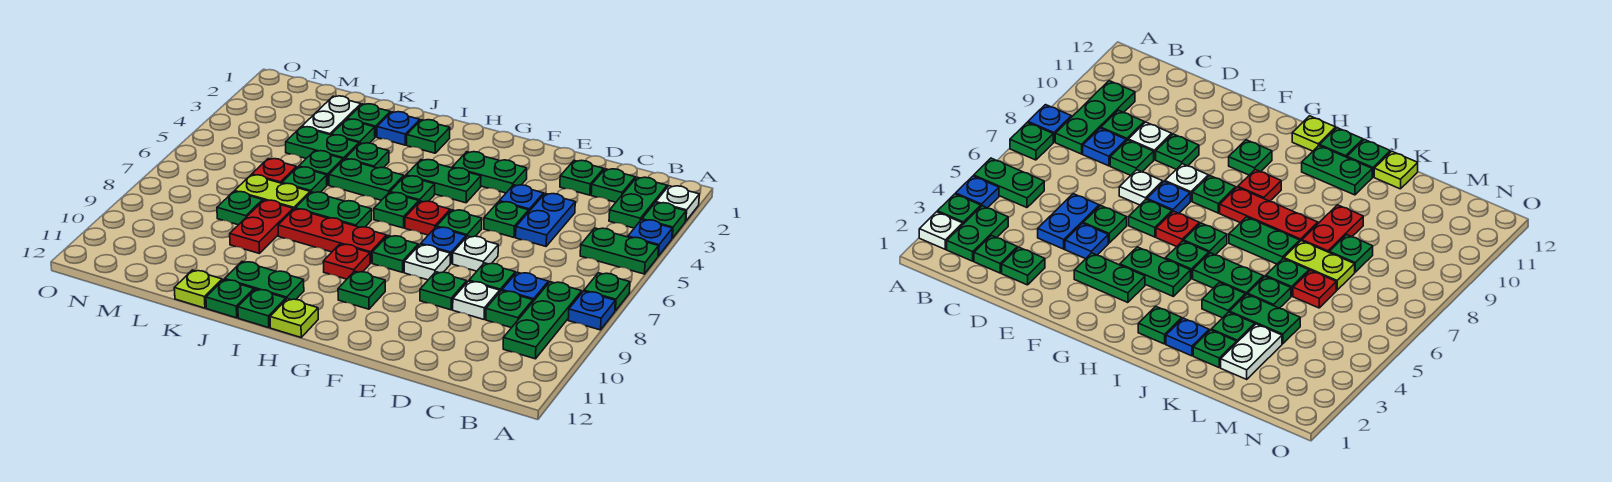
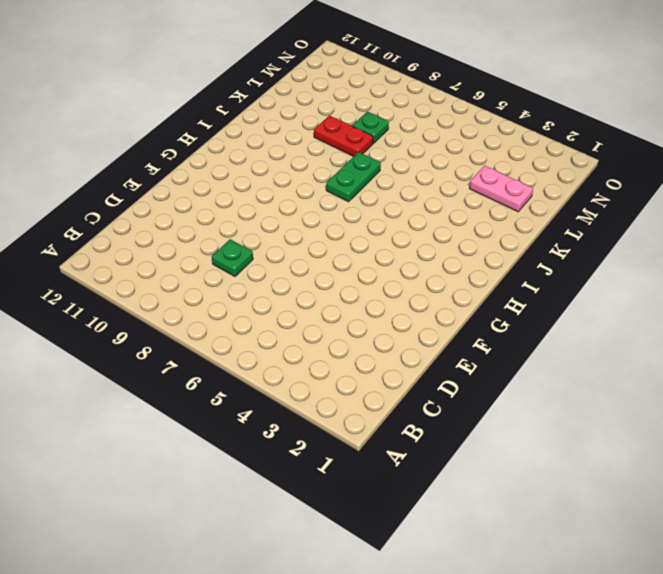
pink plate L2:L3 level 1 -> white plate L2:L3 level 1
none -> white plate A2 level 1
none -> green plate A3 level 1
none -> blue plate A4 level 1
none -> green plate A5:B5 level 1

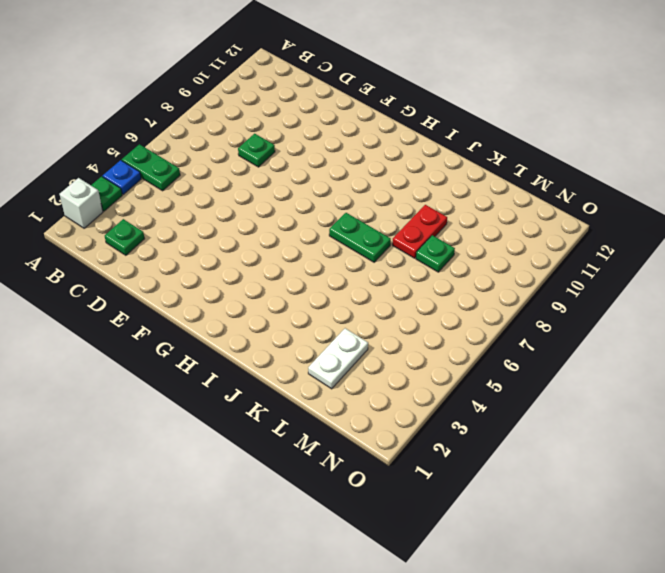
white brick A2 level 1 -> white plate A2 level 1
none -> green plate A7 level 1
none -> blue plate A8 level 1
none -> green plate B2:B3 level 1
none -> green plate B8:B10 level 1

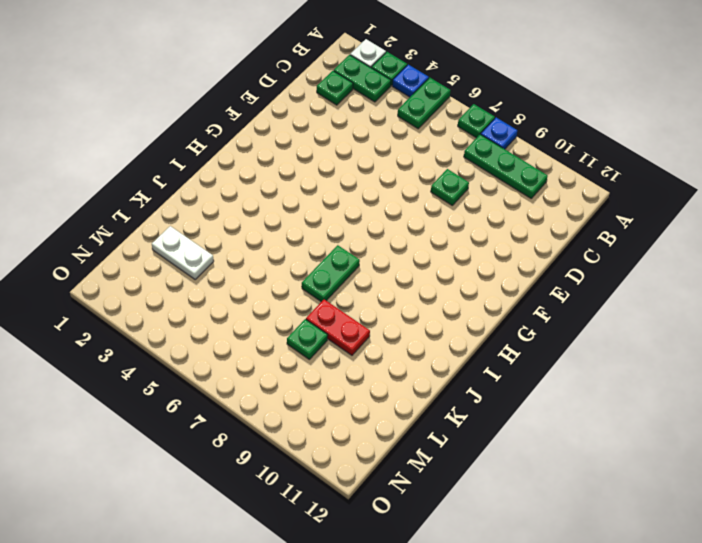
none -> blue plate C8 level 1
none -> green plate C9 level 1
none -> green plate D2 level 1
none -> blue plate D4:D5 level 1

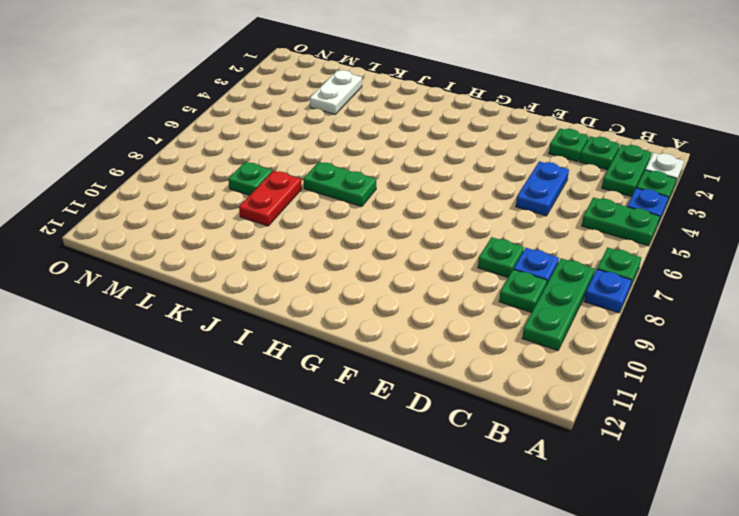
none -> white plate D9 level 1
none -> blue plate E4 level 1
none -> green plate E5 level 1
none -> white plate E7 level 1

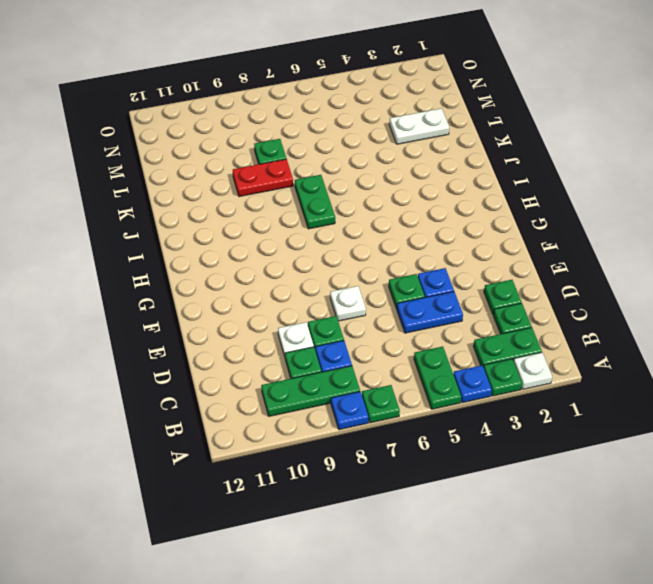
none -> green plate E9 level 1
none -> green plate F3:G3 level 1
none -> green plate F6 level 1
none -> blue plate F7 level 1

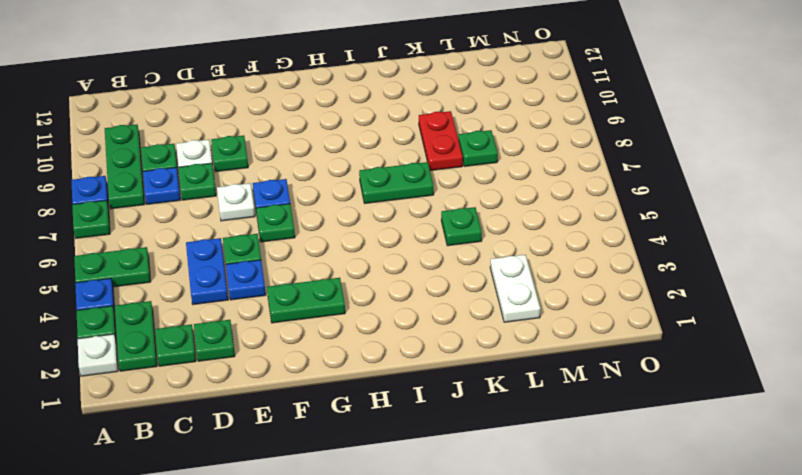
none -> white plate F8 level 1
none -> green plate G4:H4 level 1
none -> red plate G6 level 1
none -> green plate G8 level 1

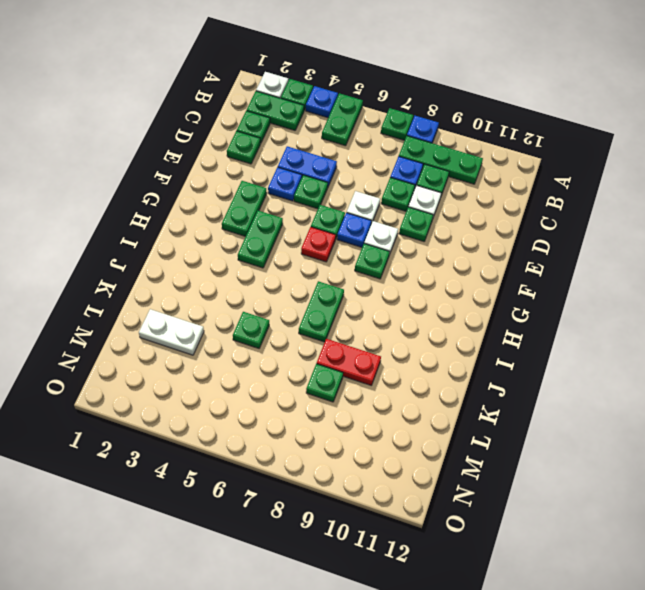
none -> green plate G10 level 1
none -> green plate H5 level 1
none -> green plate H6 level 1
none -> red plate H8:J8 level 1

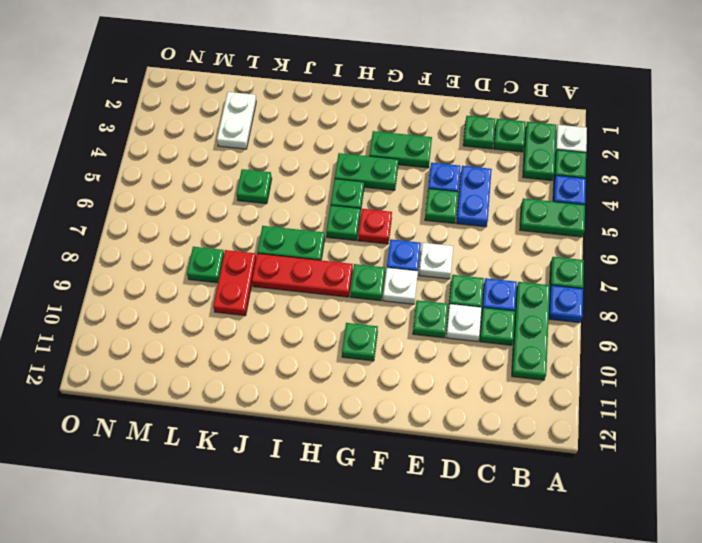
none -> green plate F6 level 1
none -> red plate H9 level 1
none -> lime plate H12 level 1
none -> green plate I2 level 1

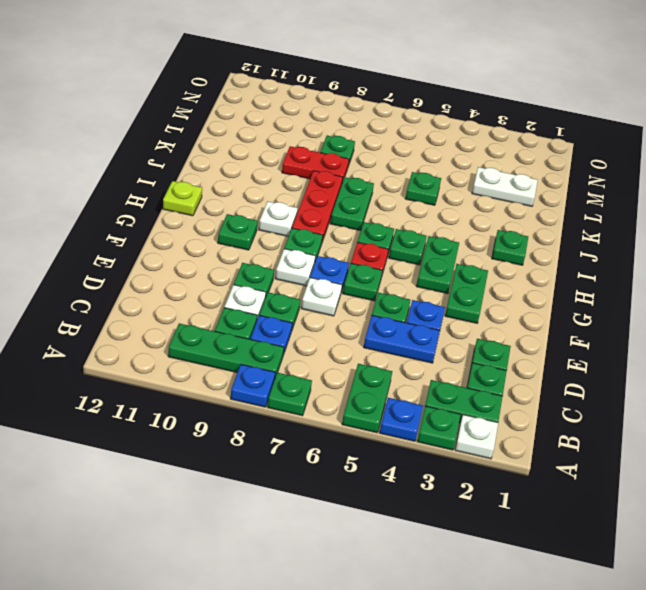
white plate H9 level 1 -> red plate H9 level 1
none -> green plate I5:J5 level 1
none -> green plate I11:J11 level 1
none -> green plate I12 level 1
none -> blue plate J2 level 1

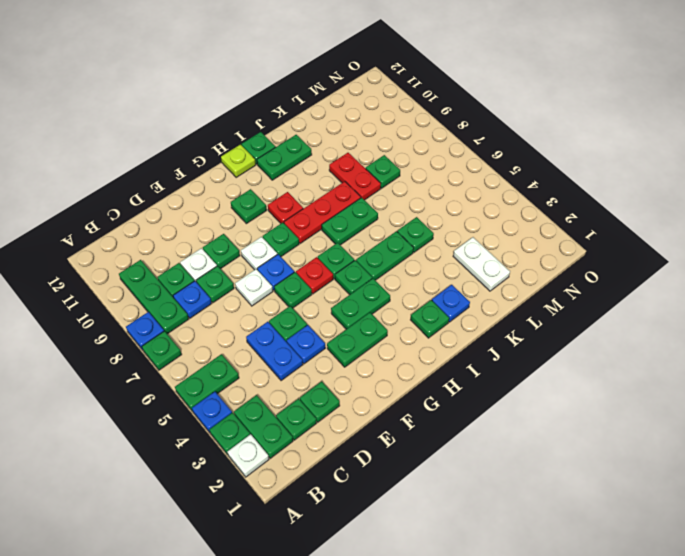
none -> green plate J4 level 1
none -> green plate J12 level 1
none -> green plate K2 level 1
none -> green plate K3 level 1

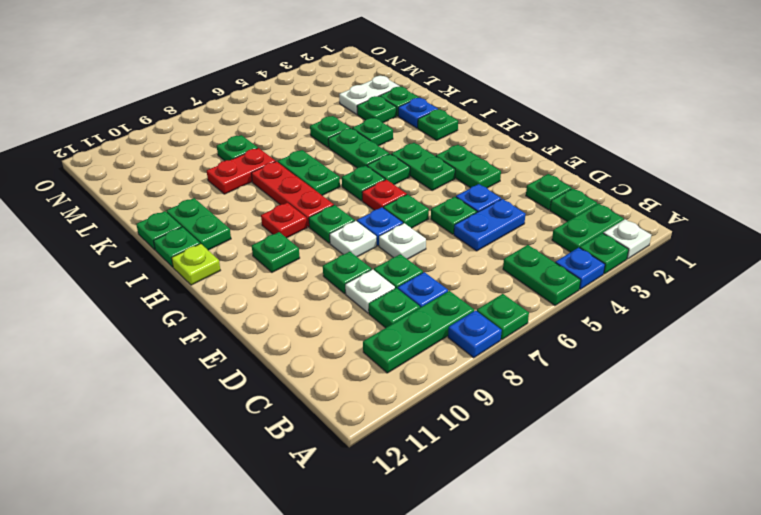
none -> green plate K4:L4 level 1
none -> green plate K6 level 1
none -> lime plate K7:L7 level 1
none -> lime plate K12 level 1

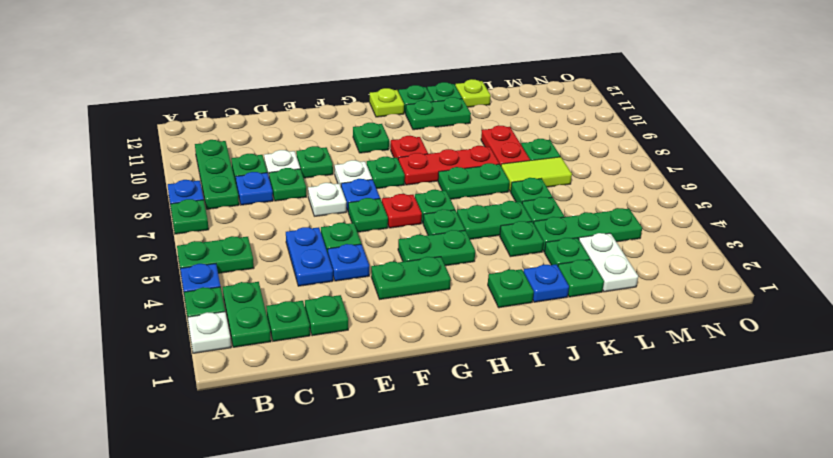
green plate K4:M4 level 1 -> green plate K4:L4 level 1
lime tile K7:L7 level 1 -> lime plate K7:L7 level 1
none -> red plate L6 level 1

